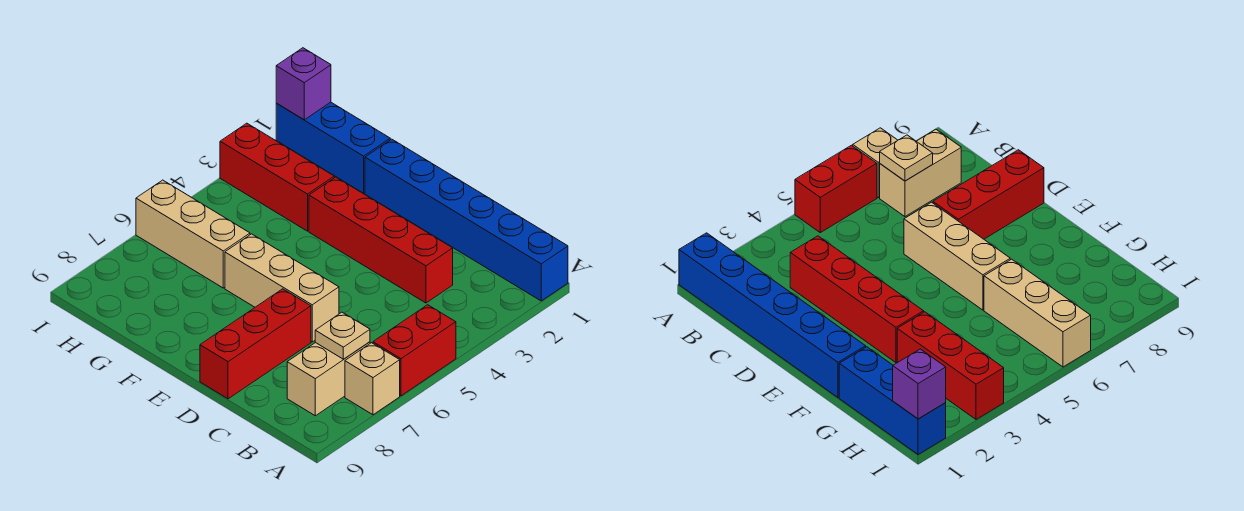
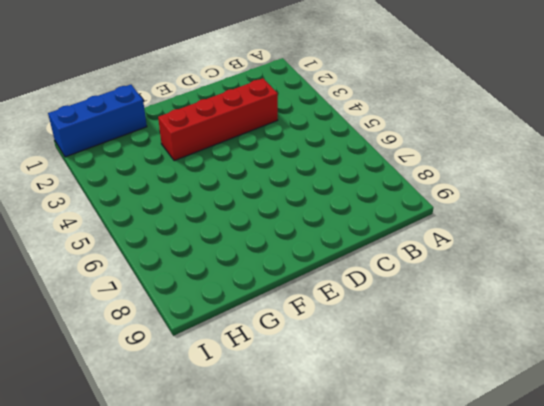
none -> blue brick A1:F1 level 1
none -> red brick A5:A6 level 1
none -> tan brick A7 level 1

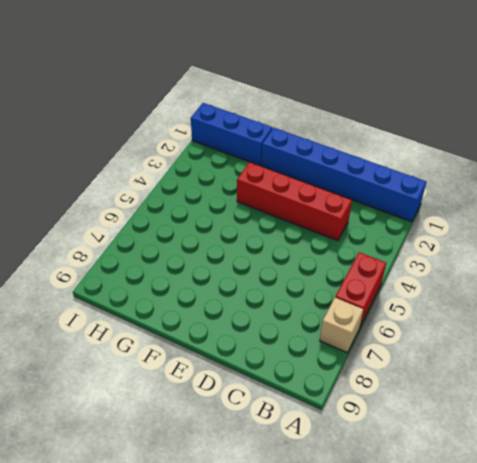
none -> tan brick B7:B8 level 1
none -> tan brick D6:F6 level 1
none -> red brick D7:D9 level 1

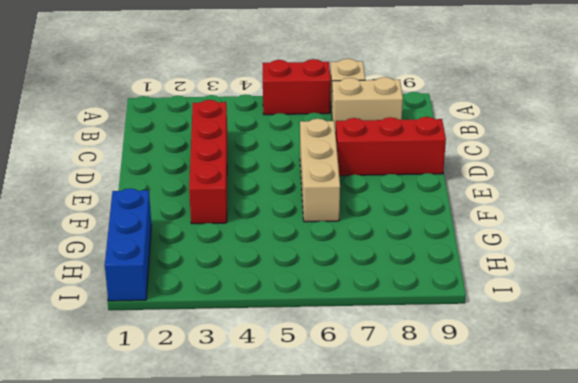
none -> blue brick A1:F1 level 1
none -> red brick G3:I3 level 1
none -> tan brick G6:I6 level 1

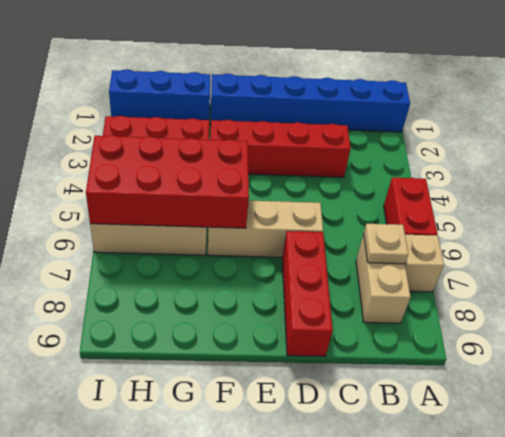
red brick F5:I6 level 2 -> none
none -> purple brick I1 level 2

